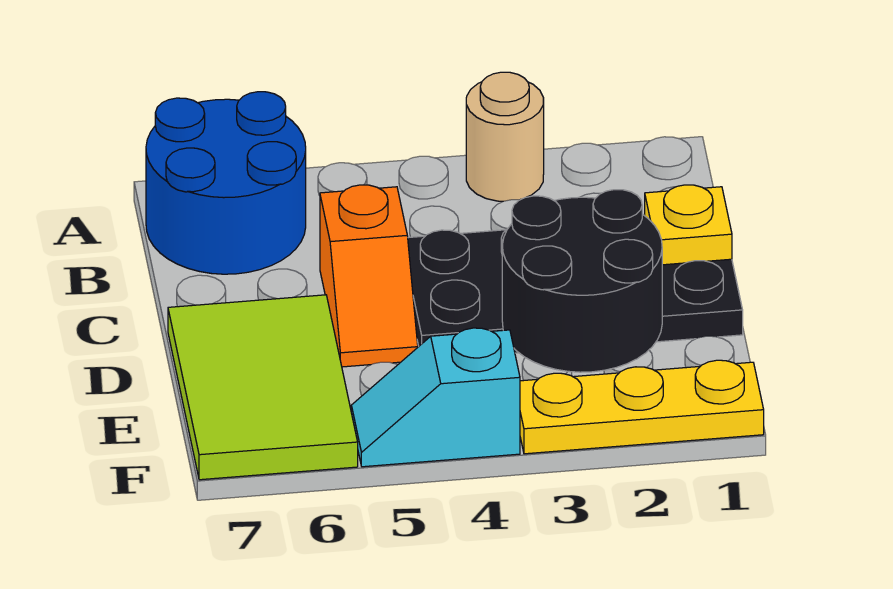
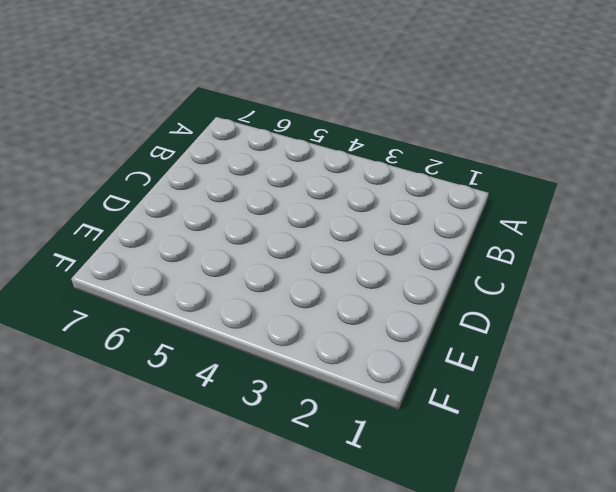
none -> tan round brick A3 level 1
none -> blue round brick A6:B7 level 1

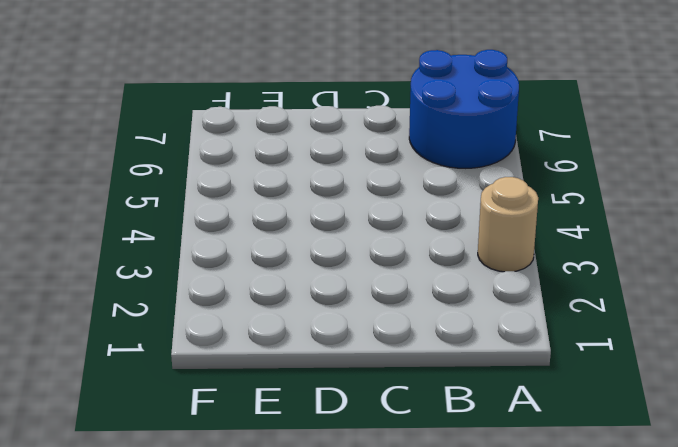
none -> black plate C1:D4 level 1
none -> orange slope C5:D5 level 1 top C

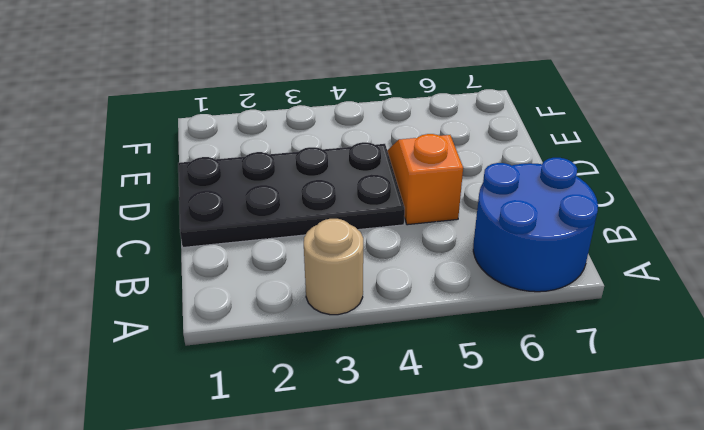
none -> lime tile D6:F7 level 1
none -> yellow plate F1:F3 level 1

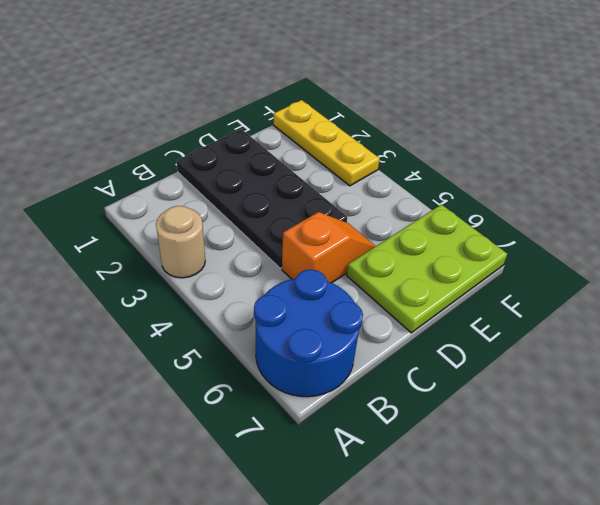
lime plate D6:F7 level 1 -> lime tile D6:F7 level 1
none -> cyan slope F4:F5 level 1 top 4
none -> yellow plate C1 level 2

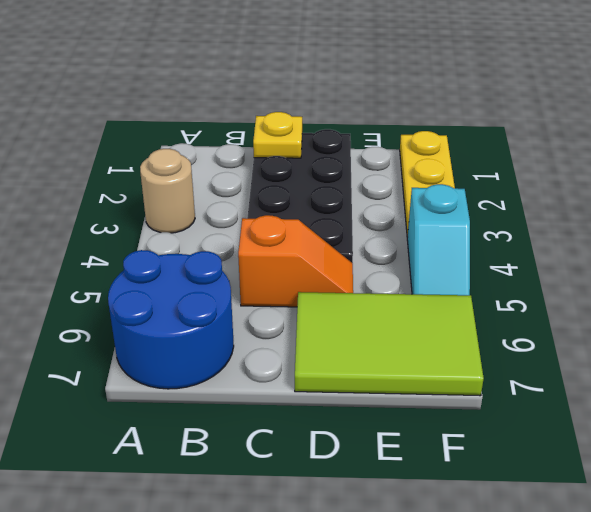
none -> black round brick D2:E3 level 2

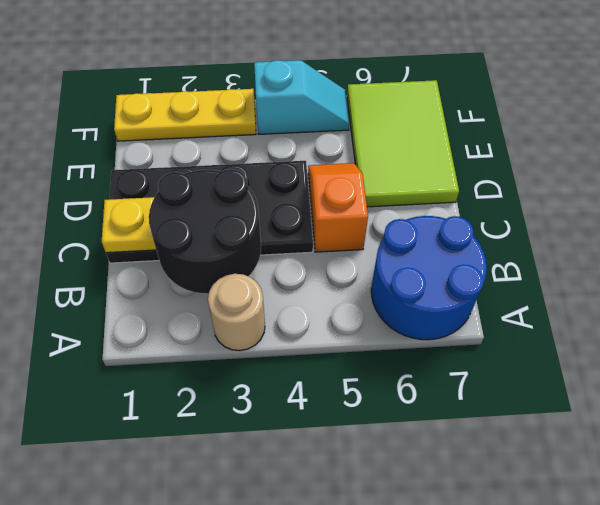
black round brick B2:C3 level 2 -> black round brick D2:E3 level 2

